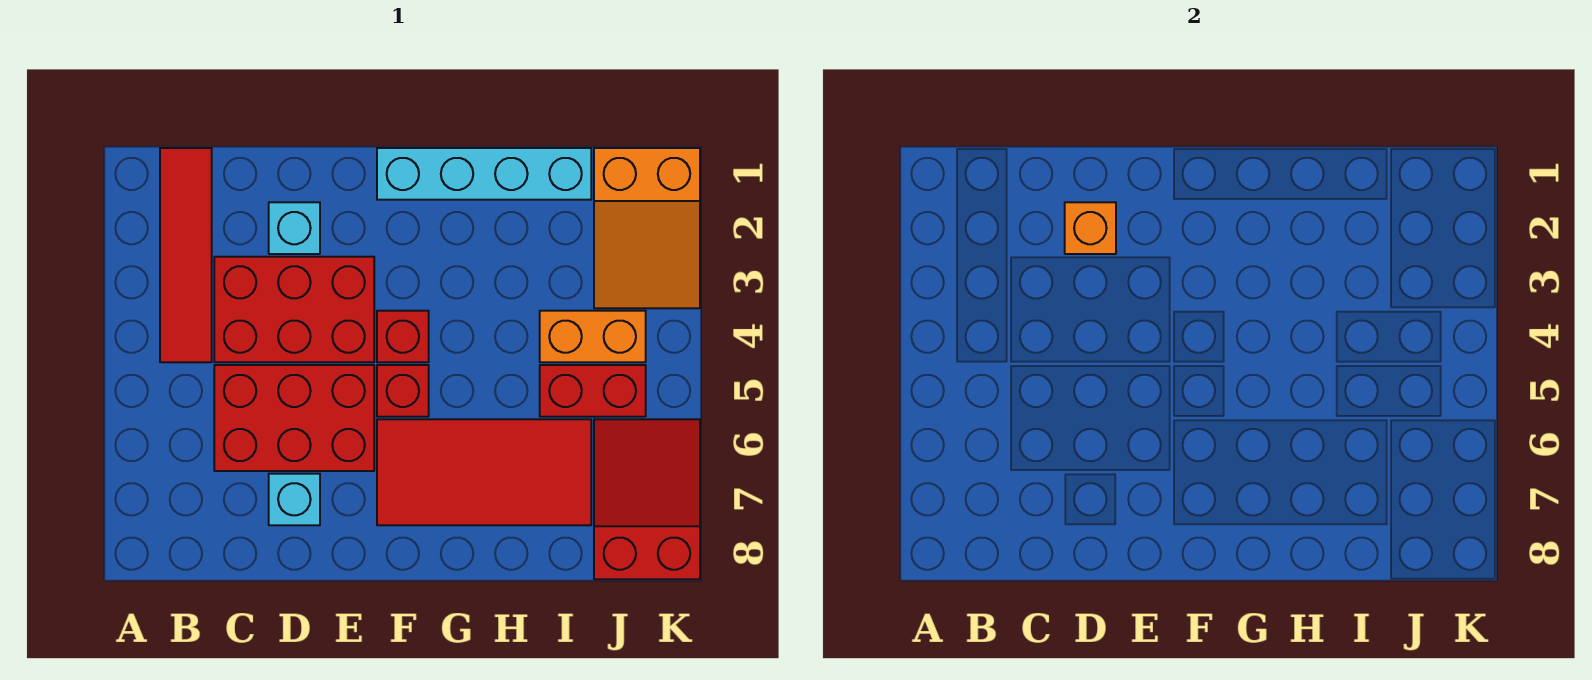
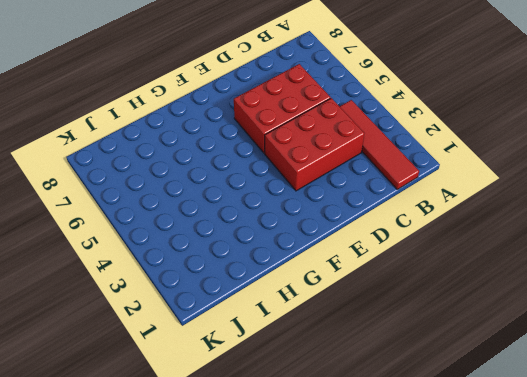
none -> cyan brick D2 level 1
none -> cyan brick D7 level 1
none -> cyan brick F1:I1 level 1

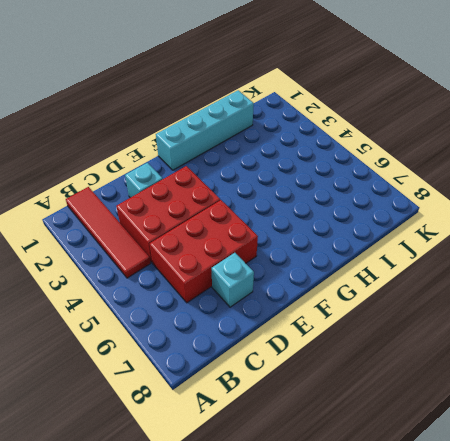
none -> red brick F4 level 1
none -> red brick F5 level 1
none -> red tile F6:I7 level 1

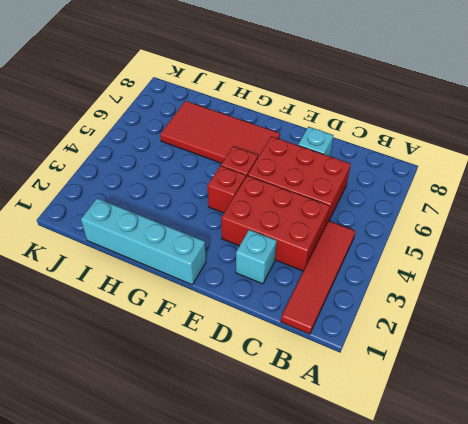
none -> orange brick I4:J4 level 1
none -> red brick I5:J5 level 1
none -> orange slope J1:K3 level 1 top 1

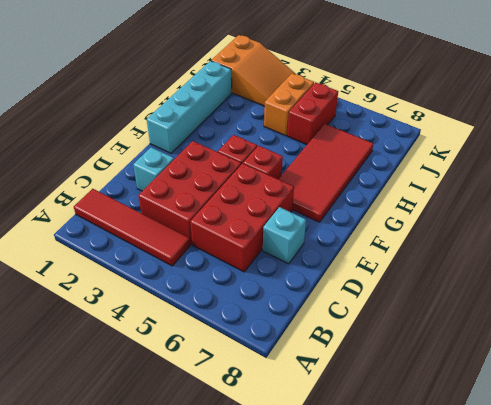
none -> red slope J6:K8 level 1 top 8
none -> orange brick D2 level 2

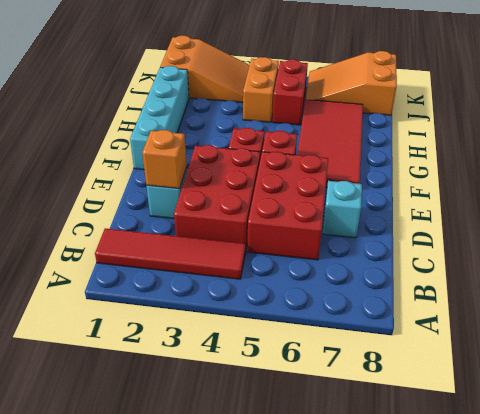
orange slope J6:K8 level 1 top 8 -> red slope J6:K8 level 1 top 8

